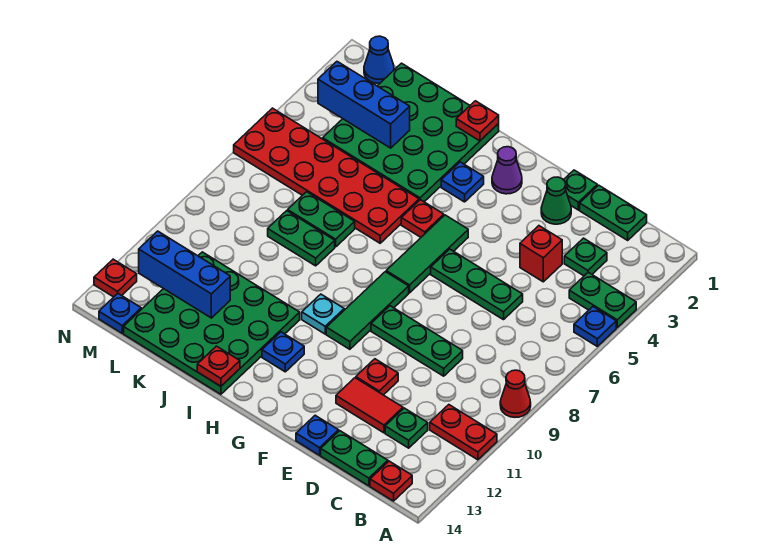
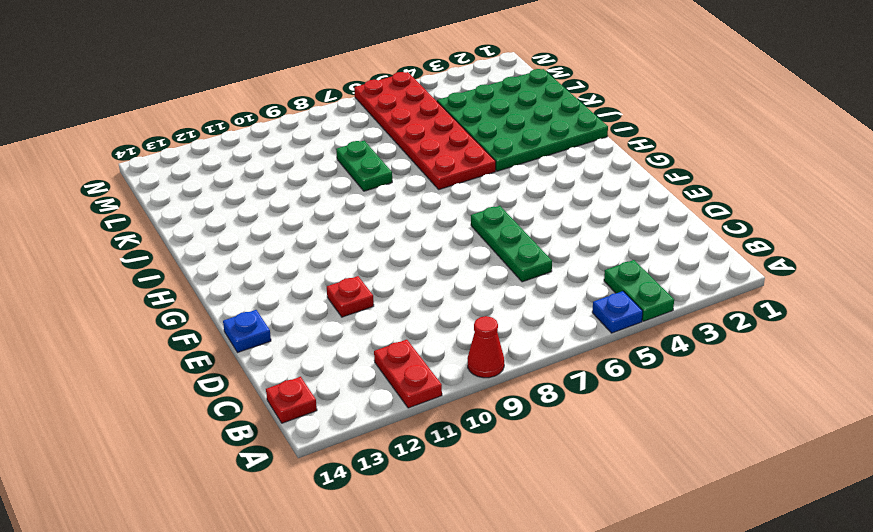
none -> green plate C1:D1 level 1
none -> green plate C3 level 1
none -> green plate C12 level 1
none -> green plate C14:D14 level 1

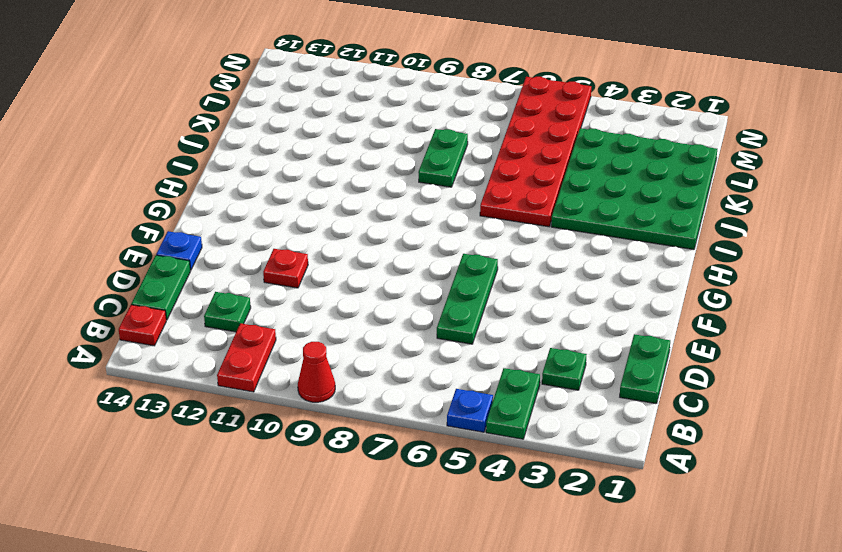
none -> red brick D4 level 1
none -> green plate D9:F9 level 1
none -> red tile D12:E12 level 1
none -> green plate E1 level 1

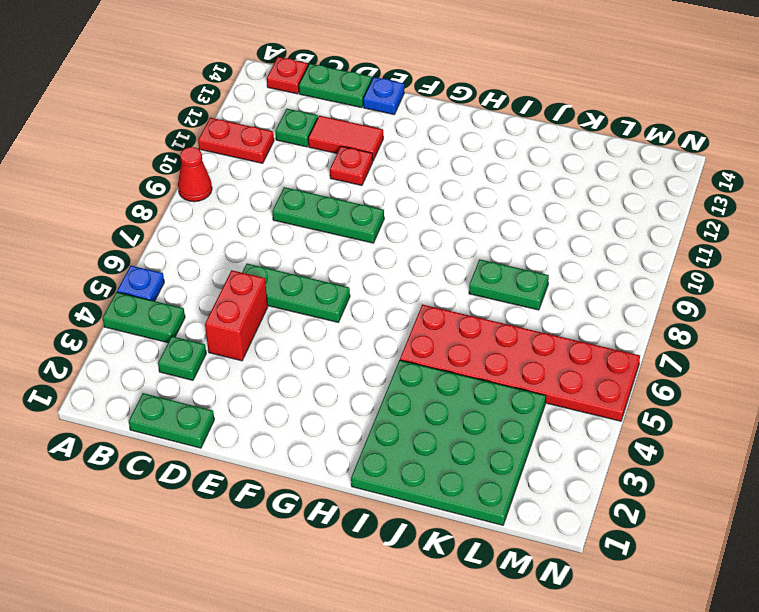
red brick D4:D5 level 1 -> red brick D4 level 1
none -> green plate E1 level 1
none -> green cone E2 level 1
none -> purple cone G2 level 1
none -> green tile G5:G7 level 1

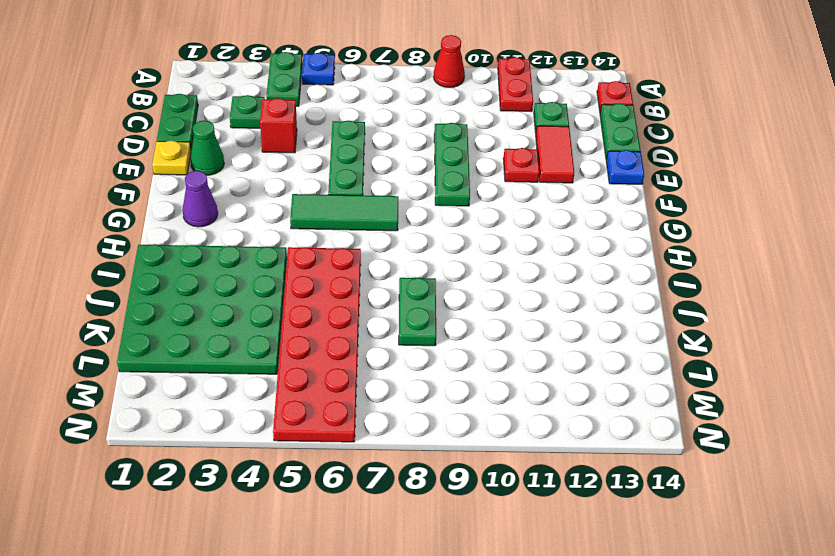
yellow plate E1 level 1 -> green plate E1 level 1
none -> green tile G8:G10 level 1
none -> blue plate H3 level 1
none -> red plate H5 level 1
none -> cyan plate H10 level 1

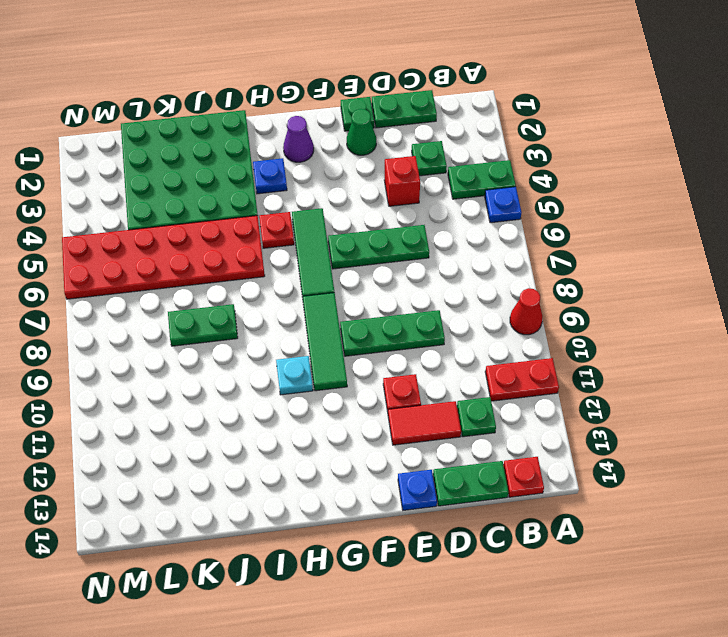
none -> blue plate H12 level 1
none -> green plate I11:L14 level 1
none -> green plate J7:K7 level 1
none -> blue cone M1 level 1

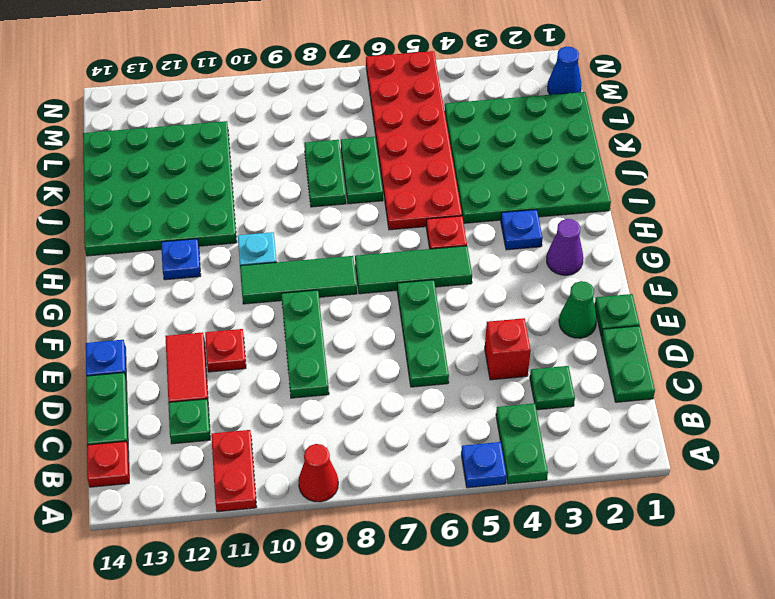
none -> blue plate M14 level 1
none -> red plate N13 level 1
none -> red plate I1 level 2
none -> red plate I14 level 2

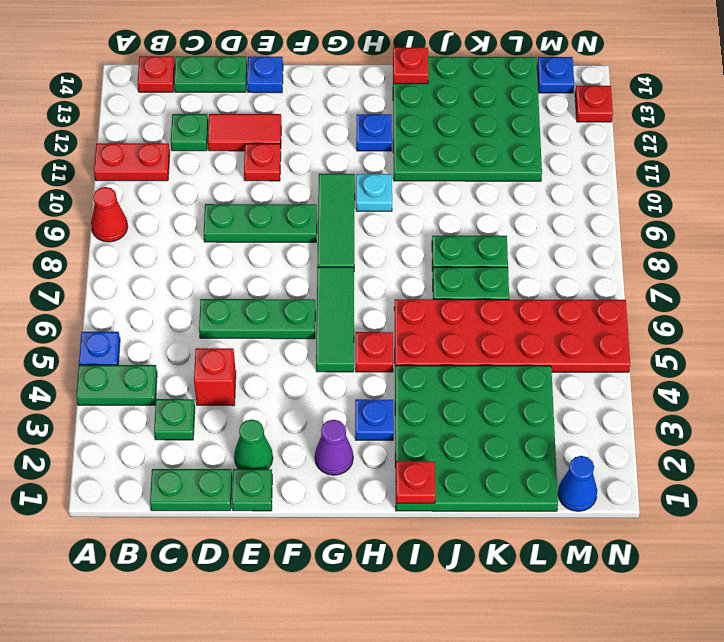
none -> blue brick K3:M3 level 2
none -> blue brick K12:M12 level 2

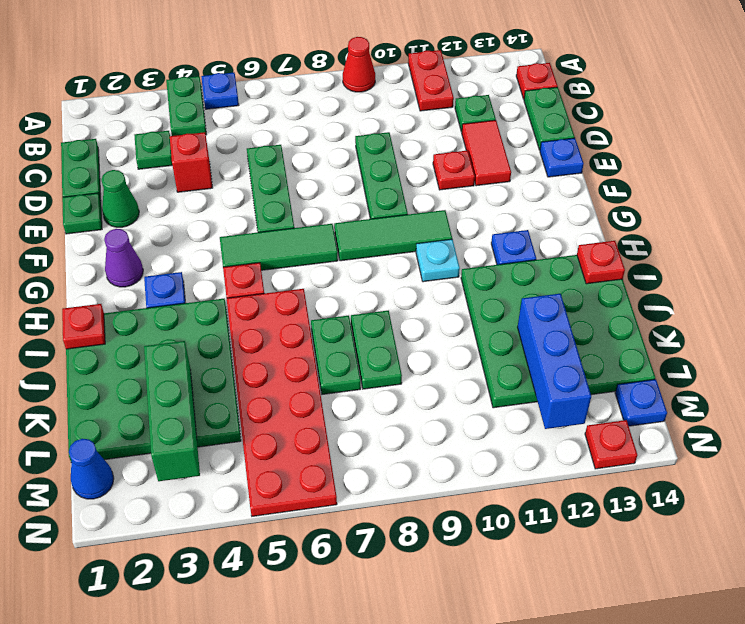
green brick K3:M3 level 2 -> blue brick K3:M3 level 2

